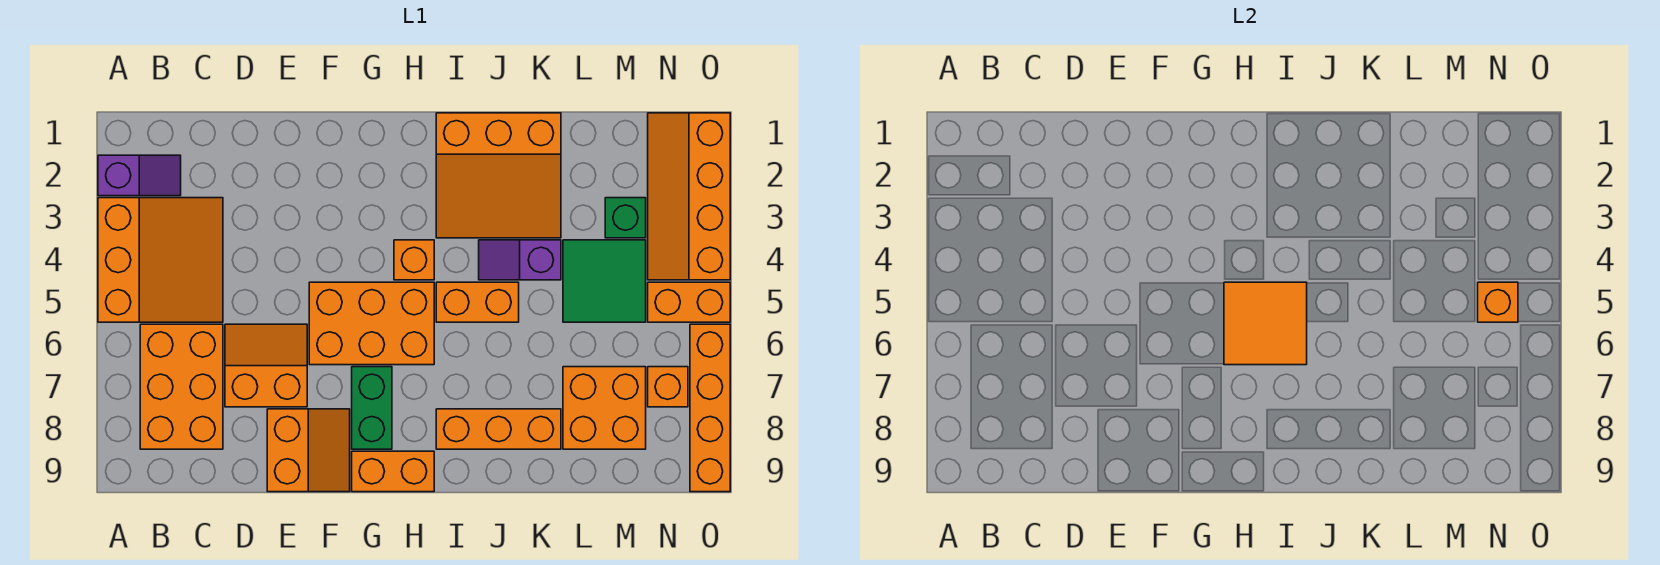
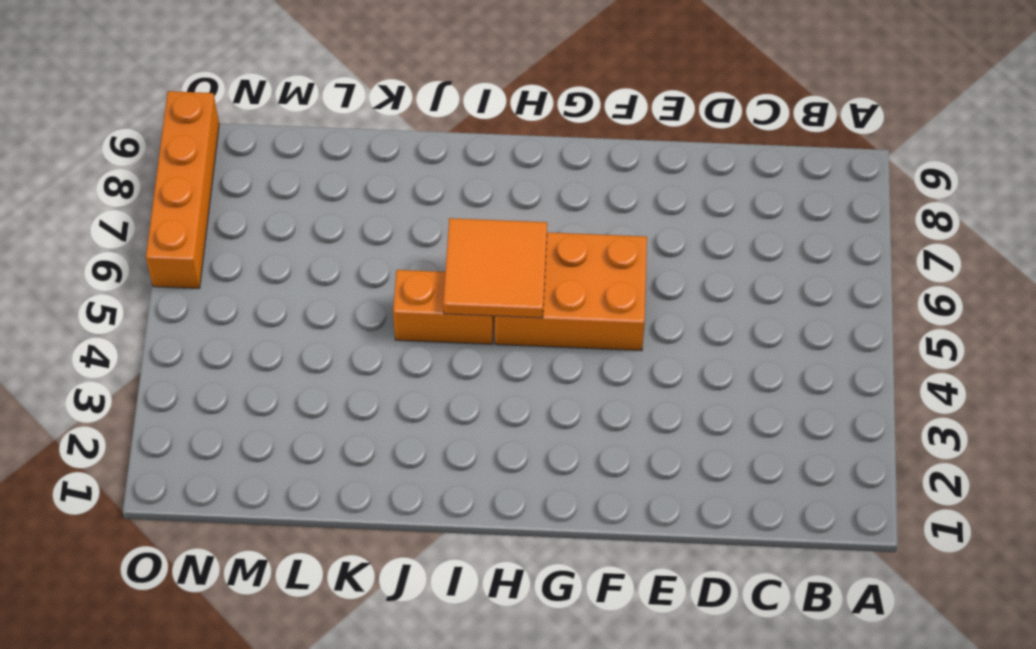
none -> purple slope A2:B2 level 1 top A
none -> orange slope A3:C5 level 1 top A
none -> orange brick B6:C8 level 1

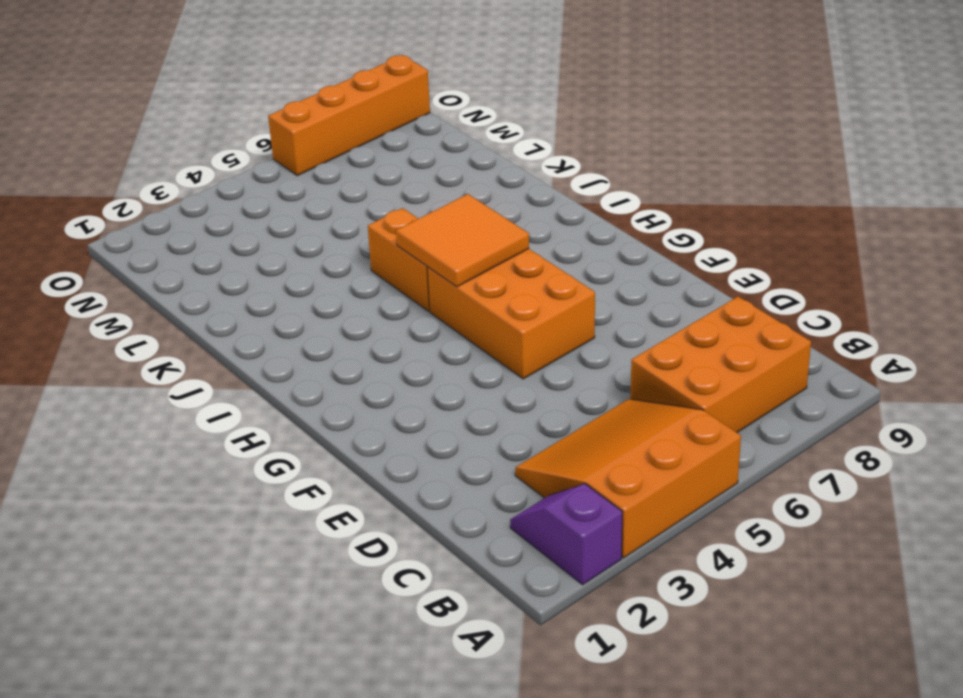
none -> orange slope D6:E7 level 1 top 7
none -> orange slope E8:F9 level 1 top E
none -> green brick G7:G8 level 1

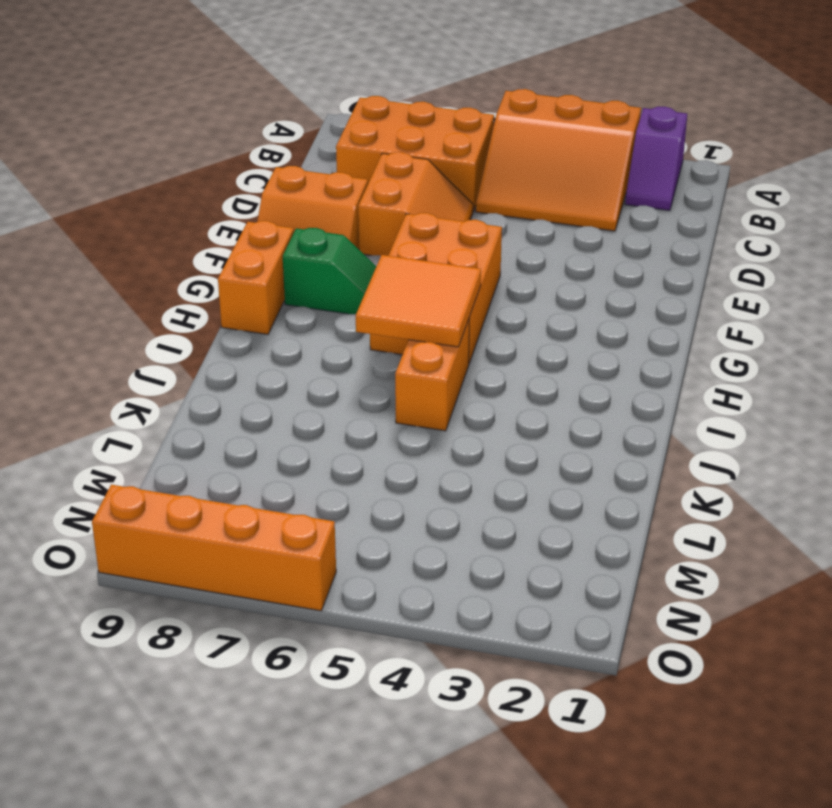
green slope G7:G8 level 1 top 8 -> green brick G7:G8 level 1
none -> orange brick H4 level 1
none -> orange slope I1:K3 level 1 top 1
none -> orange brick I8:K8 level 1

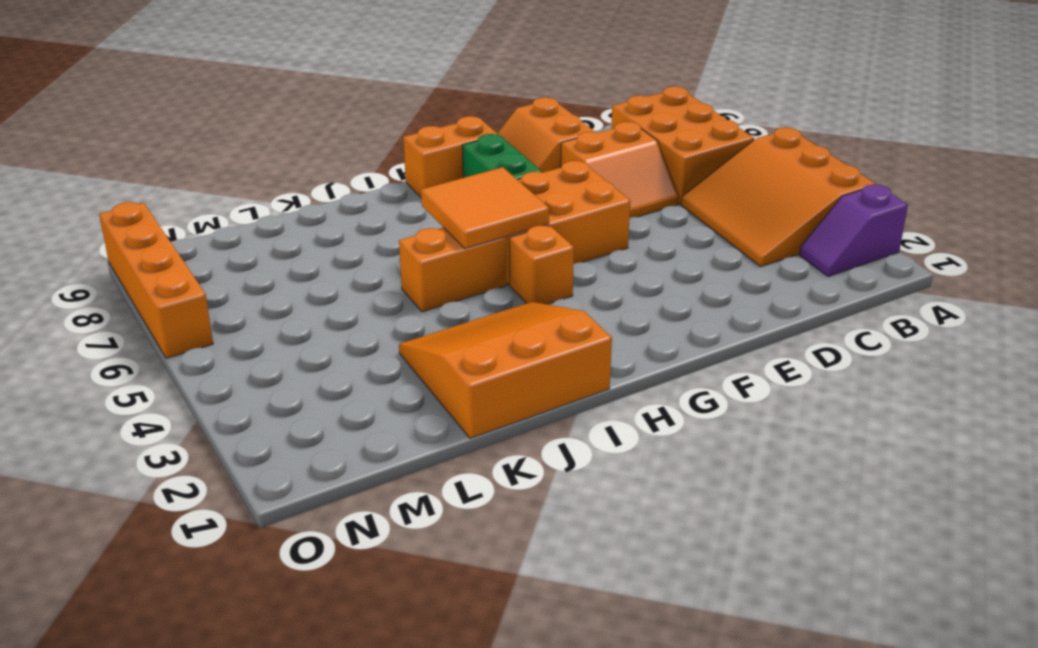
none -> orange brick I8:K8 level 1
none -> purple slope J4:K4 level 1 top K
none -> green tile L4:M5 level 1

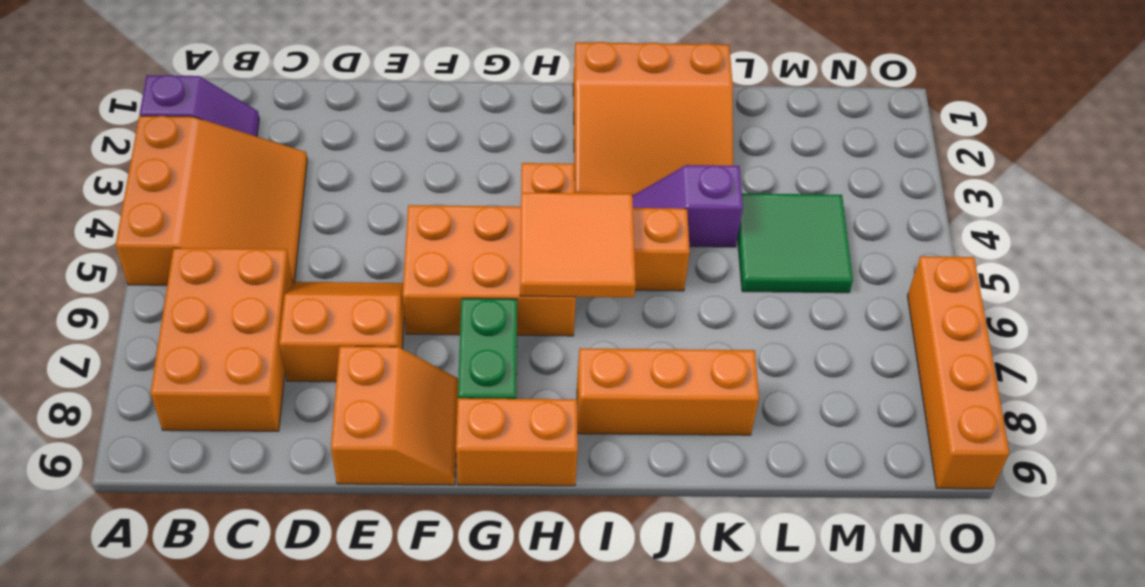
none -> orange brick L7:M8 level 1
none -> green brick M3 level 1
none -> orange slope N1:O4 level 1 top O

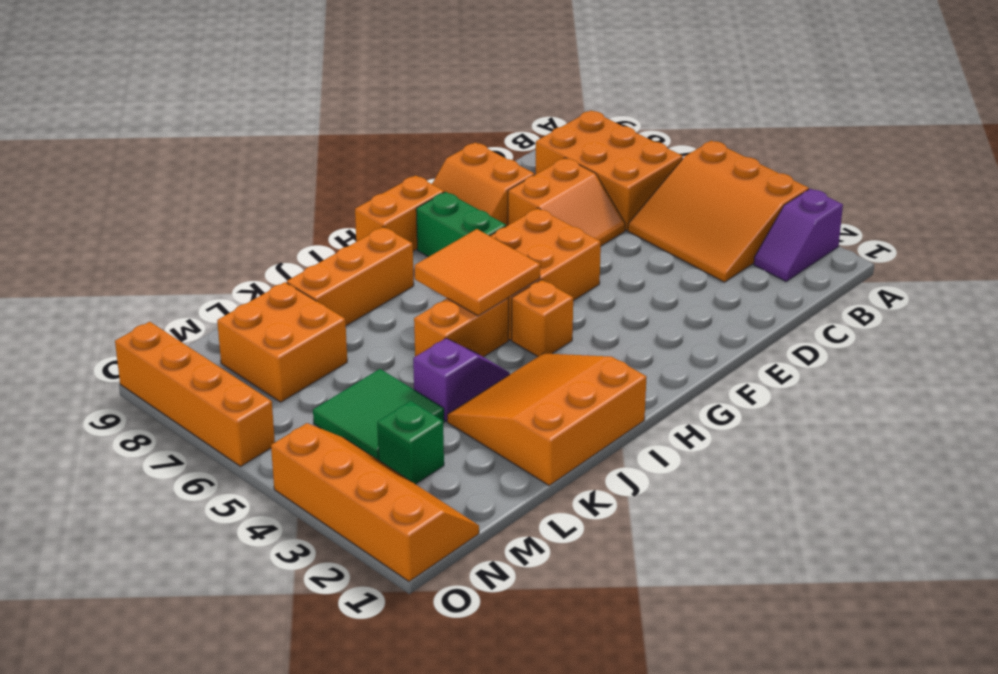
none -> orange brick N5:O5 level 1
none -> orange brick N7 level 1
none -> orange brick N5 level 2

